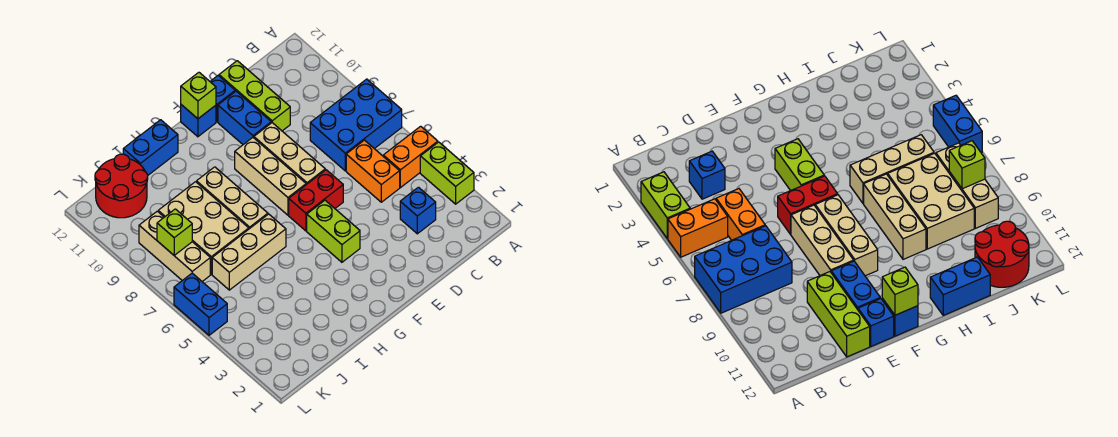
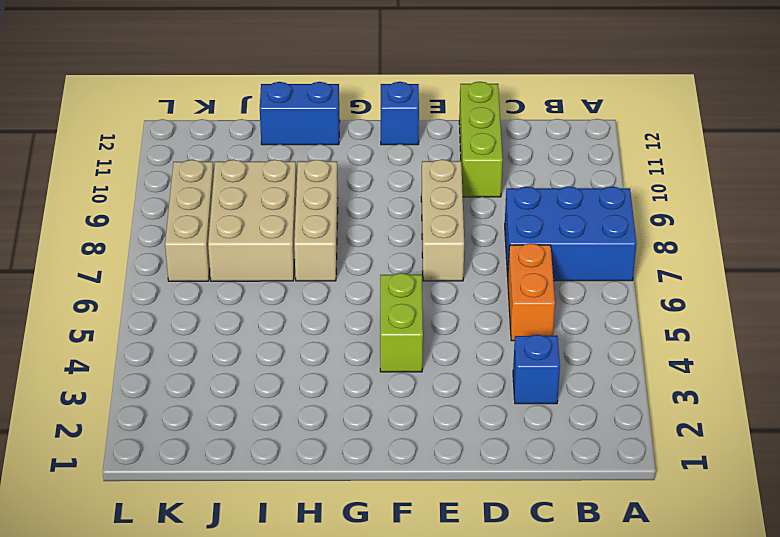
none -> lime brick A3:A4 level 1
none -> orange brick A5:B5 level 1
none -> red brick E6:F6 level 1

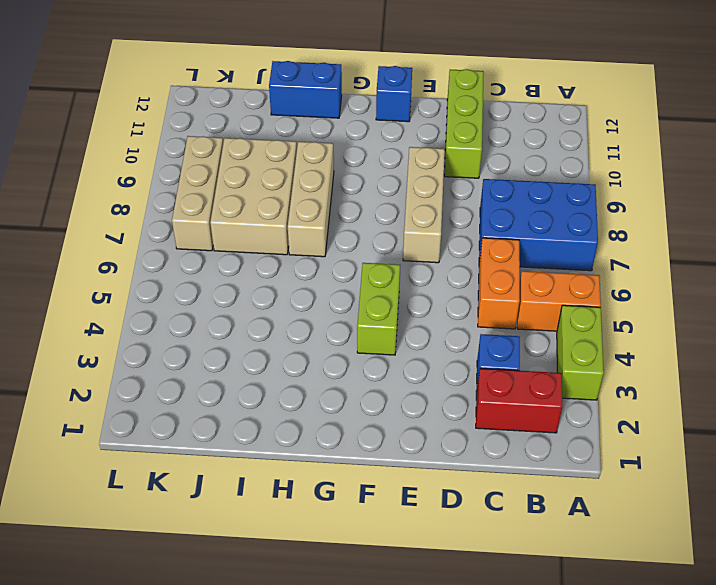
red brick B2:C2 level 1 -> red brick E6:F6 level 1
none -> blue brick E10:E11 level 1
none -> blue brick E12 level 1
none -> tan brick F7:F9 level 1

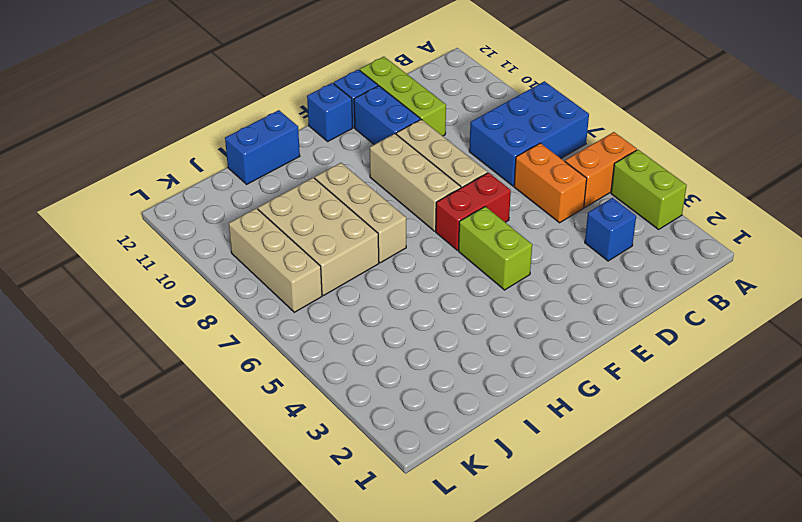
none -> tan brick H6:J6 level 1
none -> red round brick J11:K12 level 1
none -> blue brick L5:L6 level 1

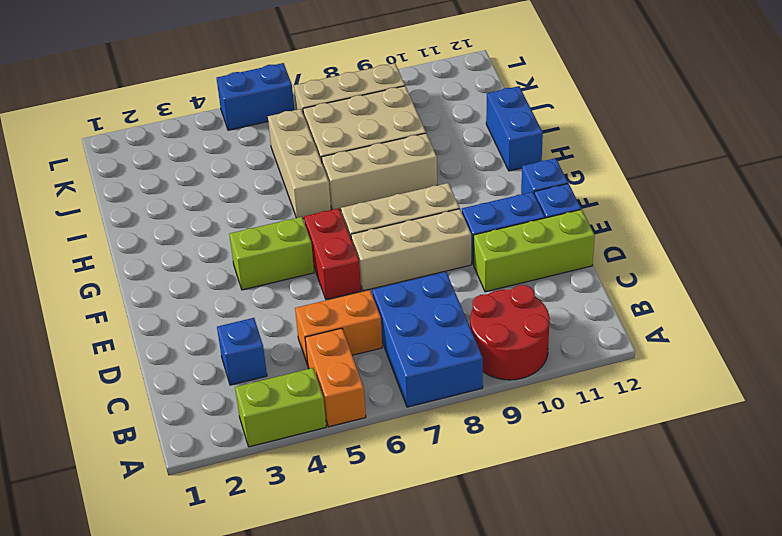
red round brick A9:B10 level 1 -> red round brick J11:K12 level 1
none -> lime brick F12 level 2
none -> lime brick K8 level 2

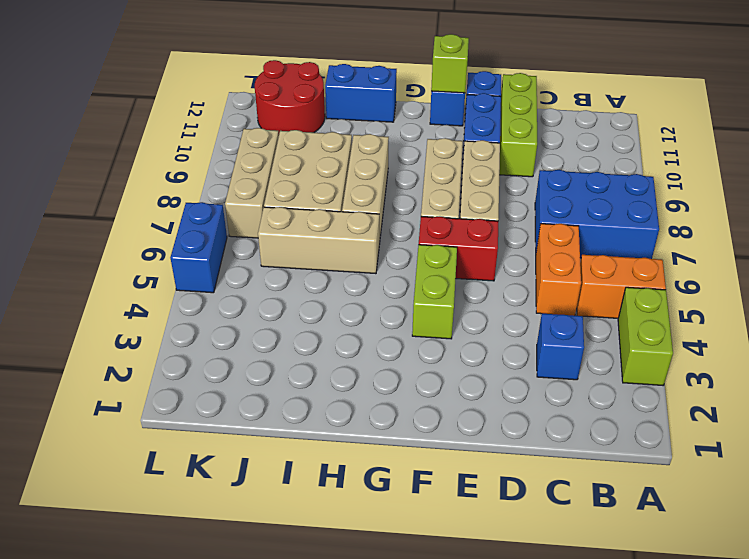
none -> lime brick K8 level 2

